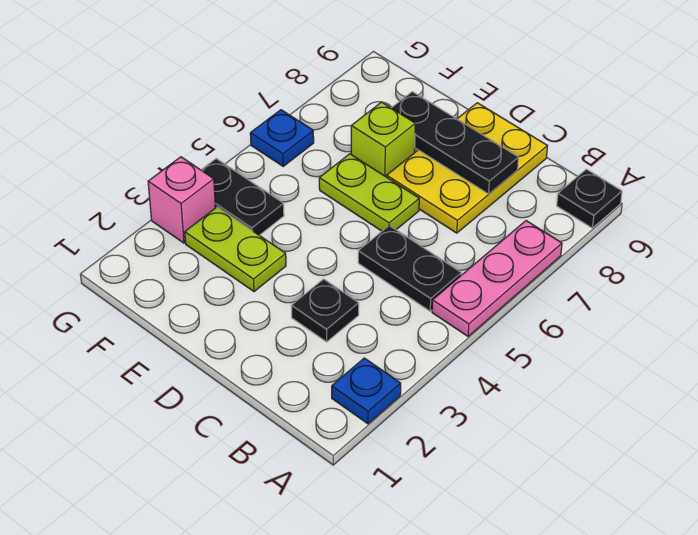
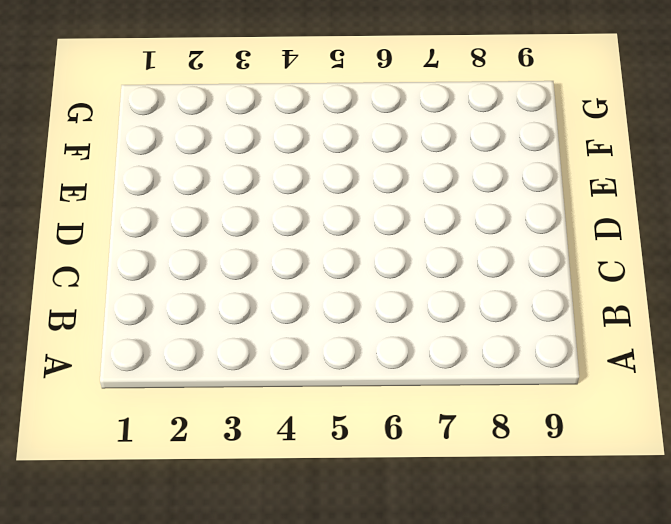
none -> blue plate A2 level 1
none -> pink plate A5:A7 level 1
none -> black plate A9 level 1

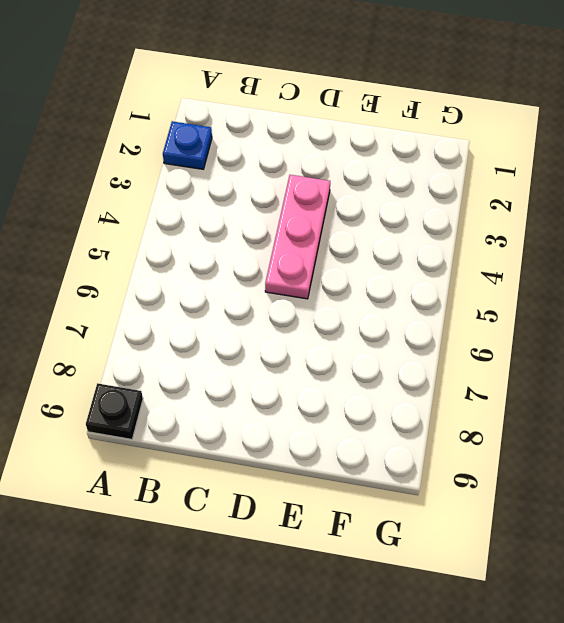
pink plate D3:D5 level 1 -> pink plate A5:A7 level 1
none -> black plate B5:C5 level 1
none -> black plate C3 level 1
none -> yellow plate C7:D9 level 1

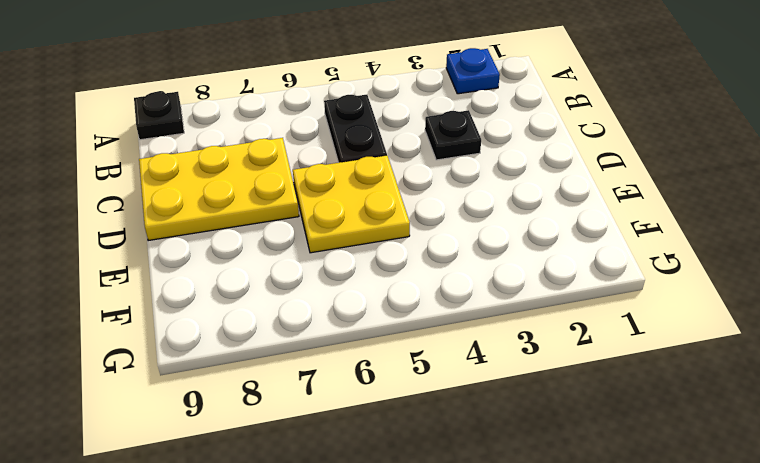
yellow plate D5:E6 level 1 -> lime plate D6:E6 level 1
none -> pink plate A5:A7 level 1
none -> lime plate E3:F3 level 1
none -> lime brick E7 level 1

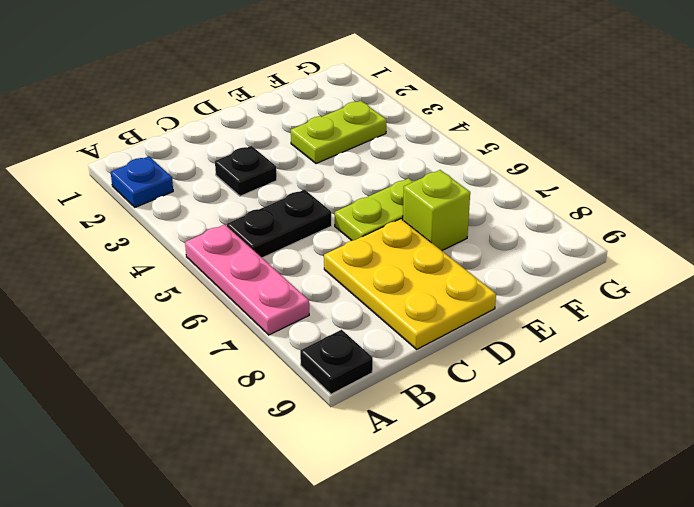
none -> black plate F4:G4 level 1
none -> pink brick G3 level 1
none -> blue plate G6 level 1

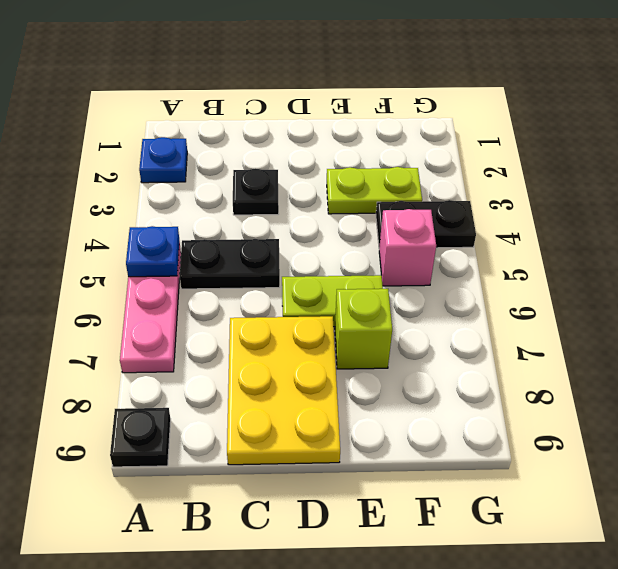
blue plate A5 level 2 -> blue plate G6 level 1
pink brick F5 level 1 -> pink brick G3 level 1
none -> black plate C8:E8 level 2

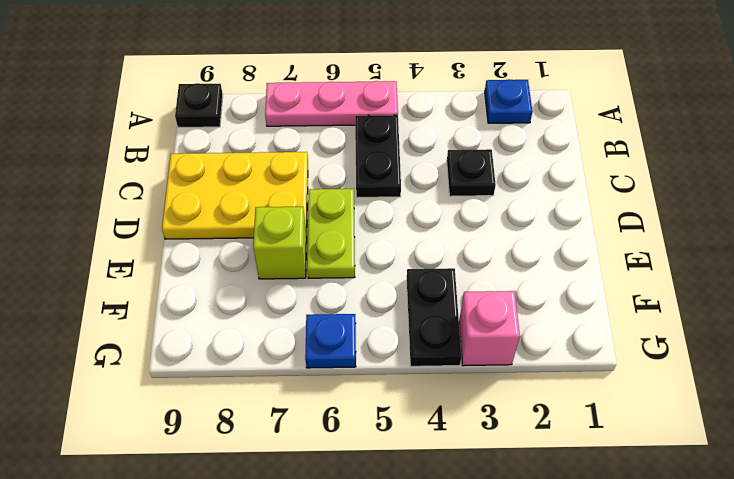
none -> lime plate E3:F3 level 1
none -> black plate C8:E8 level 2

